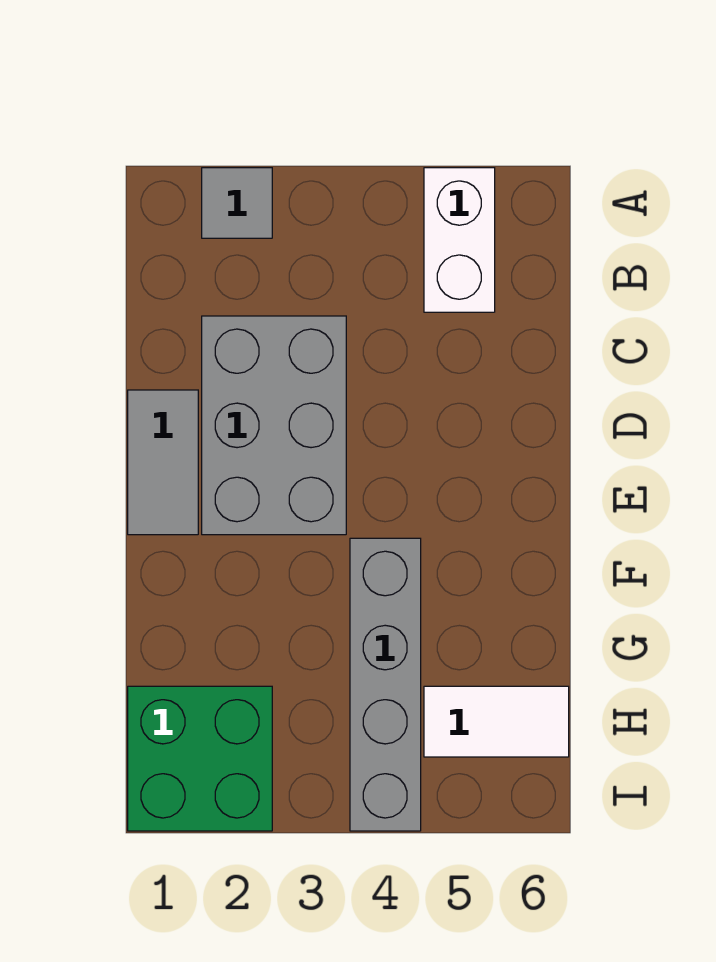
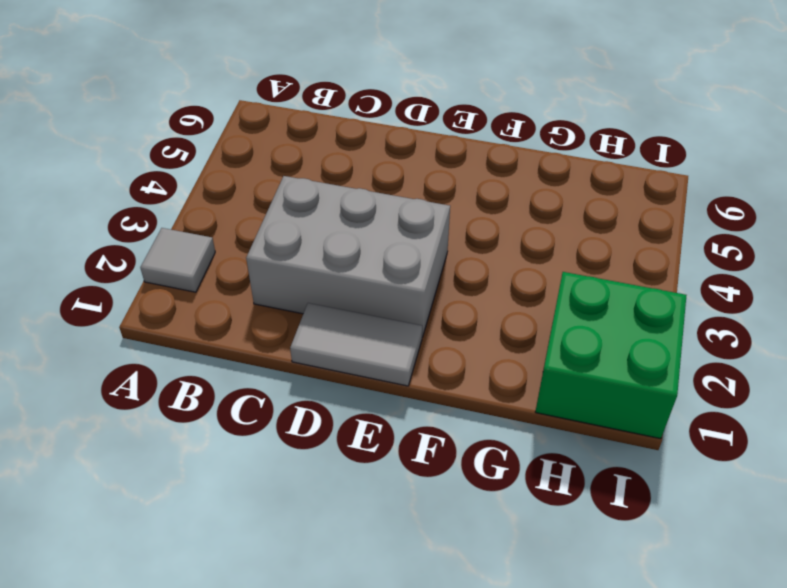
none -> white brick A5:B5 level 1
none -> grey brick F4:I4 level 1

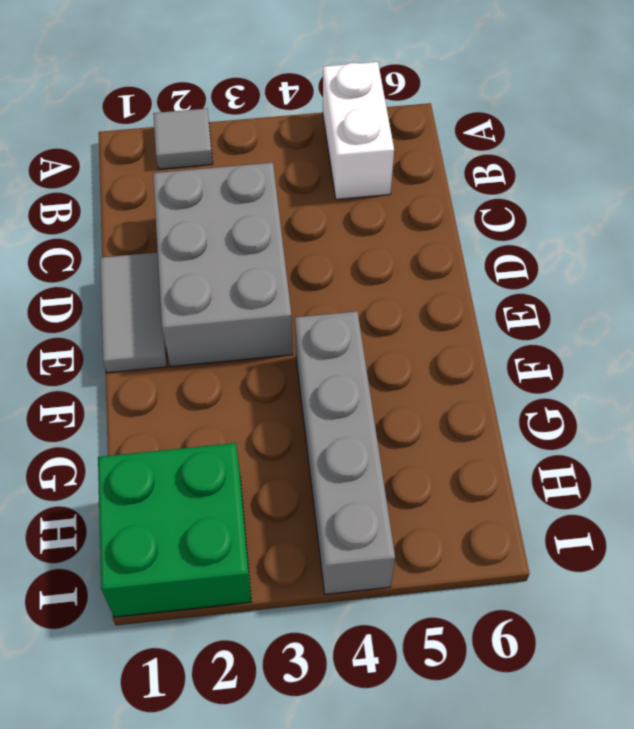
none -> white tile H5:H6 level 1

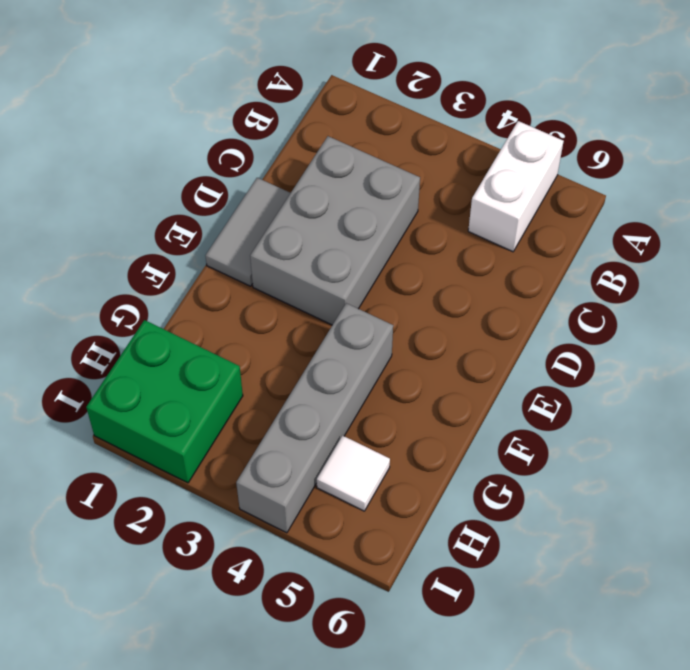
white tile H5 level 1 -> white tile H5:H6 level 1
none -> grey tile A2 level 1

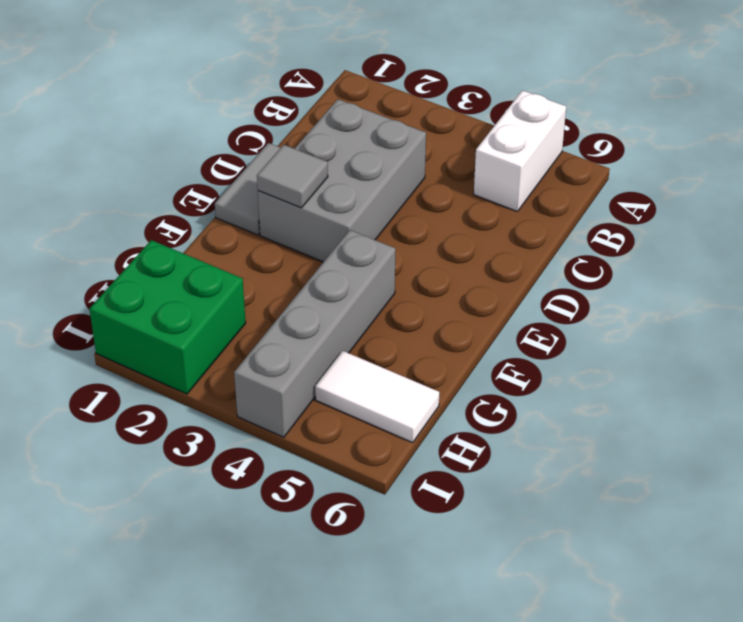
grey tile E2 level 2 -> grey tile A2 level 1

